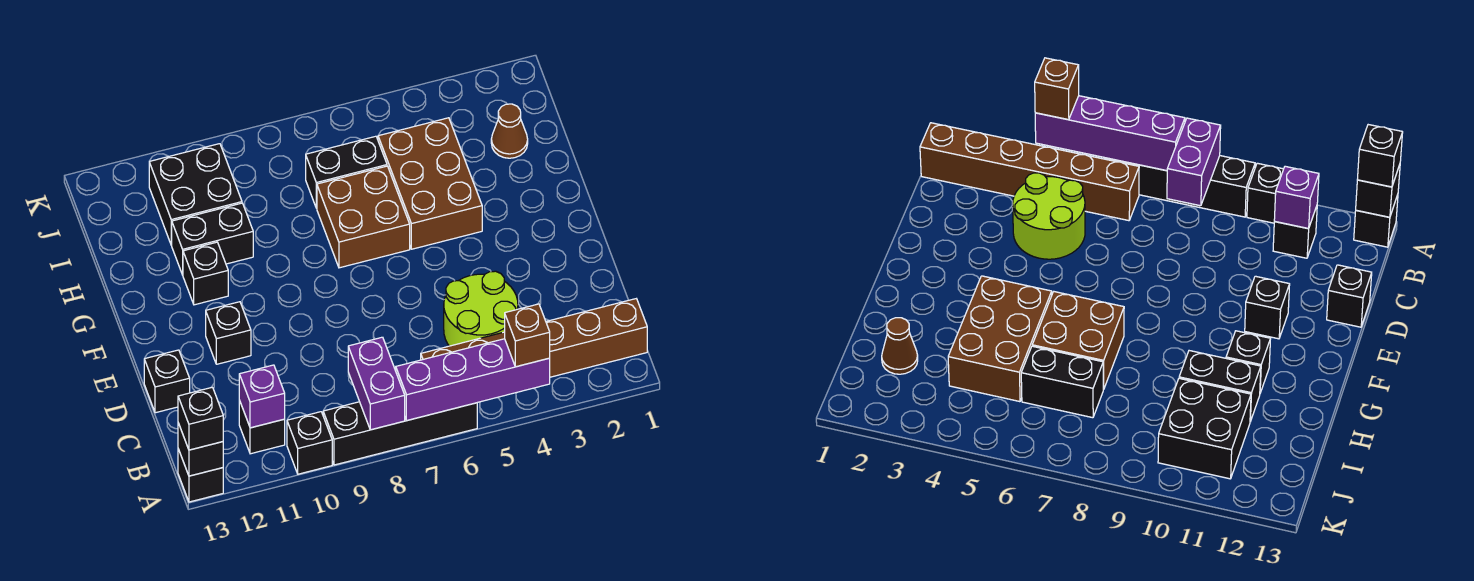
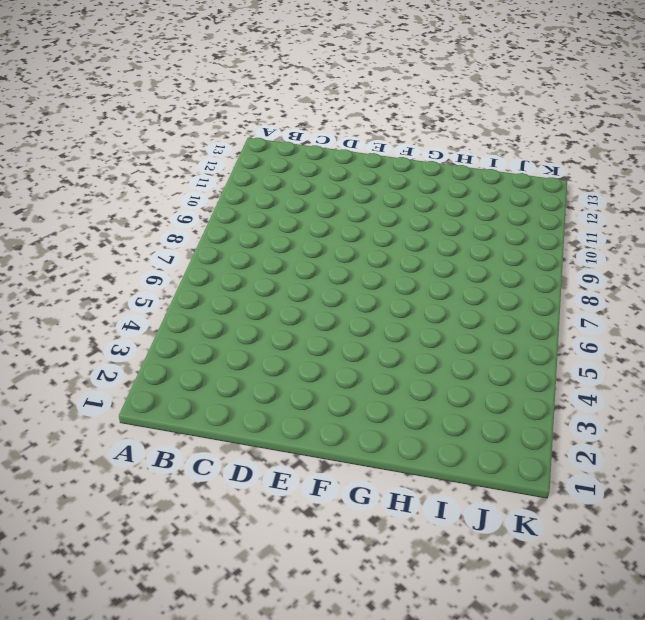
none -> black brick A6:A9 level 1
none -> black brick A10 level 1
none -> black brick A13 level 1

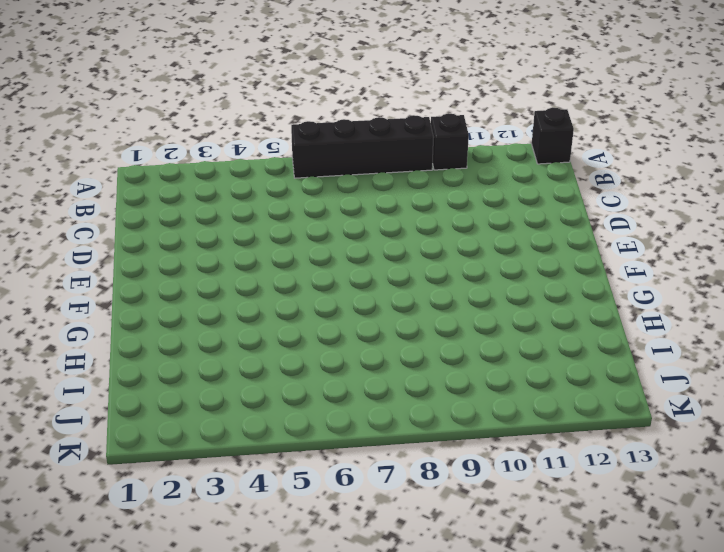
none -> brown brick B1:B6 level 1
none -> black brick B11 level 1
none -> lime round brick C4:D5 level 1

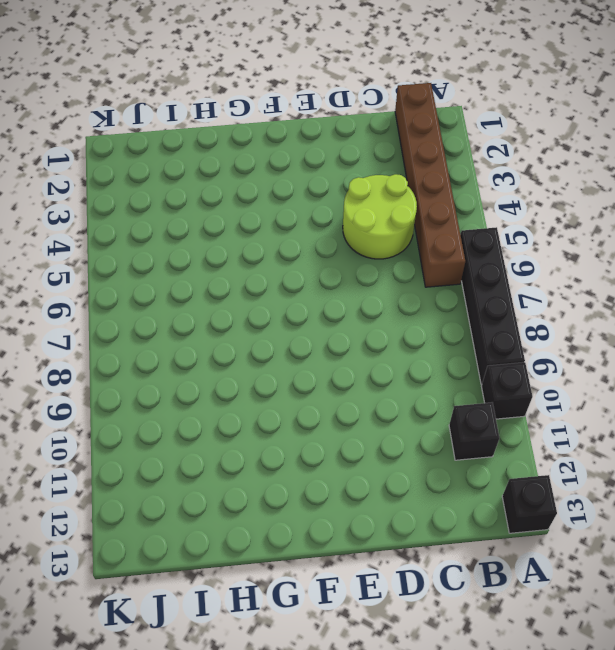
none -> black brick D13 level 1
none -> black brick E11 level 1
none -> brown brick G4:I5 level 1

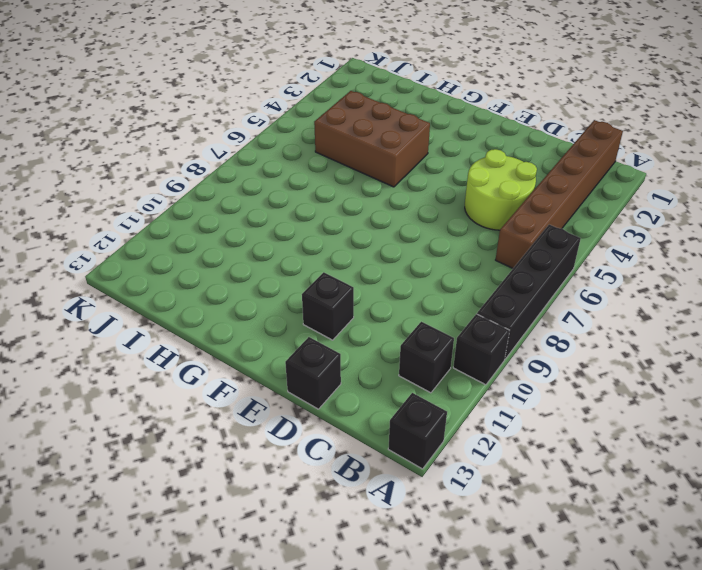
none -> brown brick G6:H7 level 1
none -> black brick G11 level 1
none -> black brick H10:H11 level 1

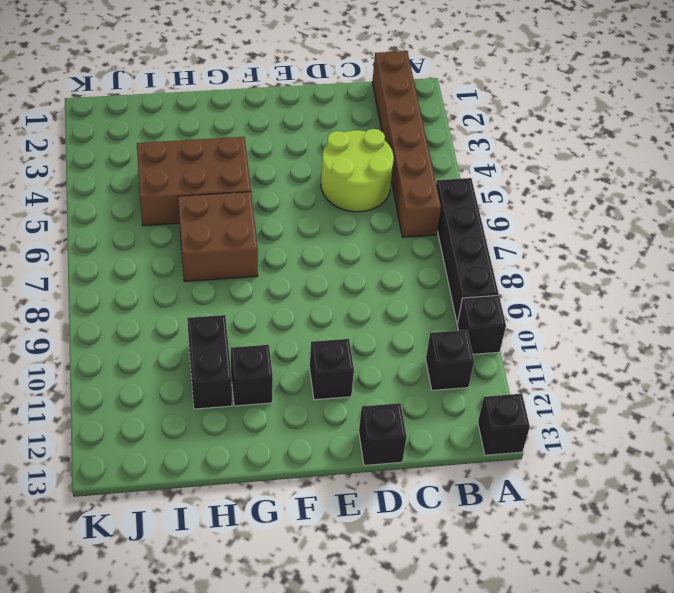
none -> brown cone I2 level 1
none -> black brick I6:I7 level 1
none -> black brick I10:J11 level 1

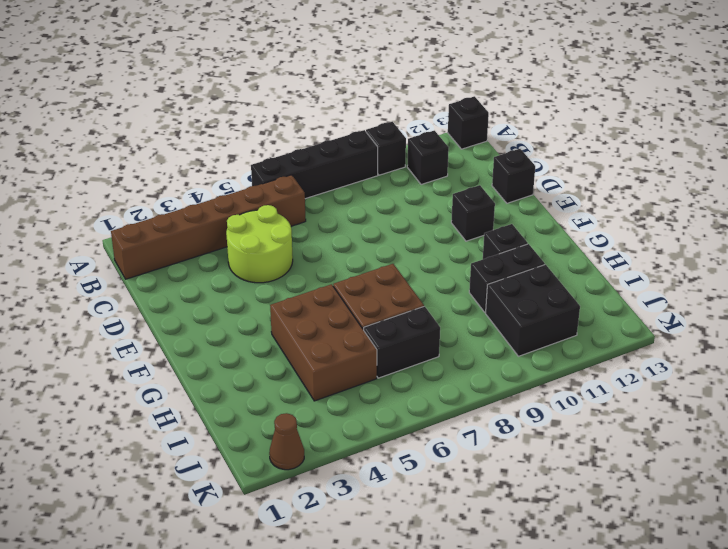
brown cone K2 level 1 -> brown cone I2 level 1
none -> purple brick A4:A7 level 2
none -> purple brick A8:B8 level 2
none -> black brick A13 level 2

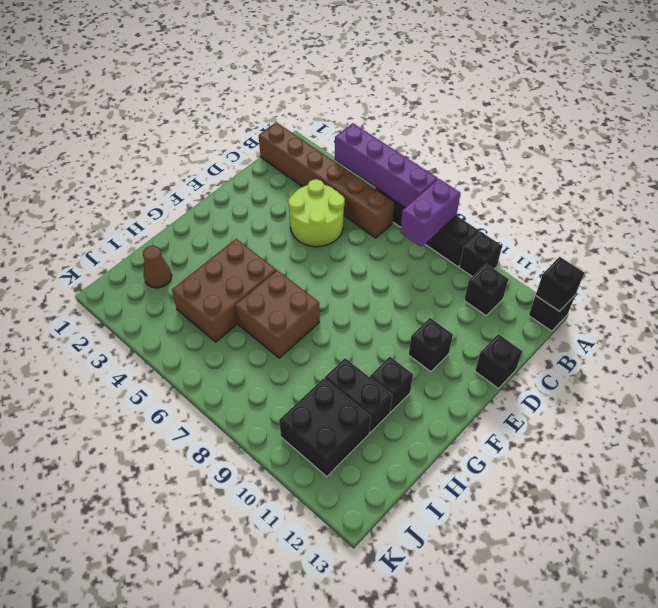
none -> black brick I6:I7 level 1
none -> purple brick B11 level 2
none -> brown brick A4 level 3

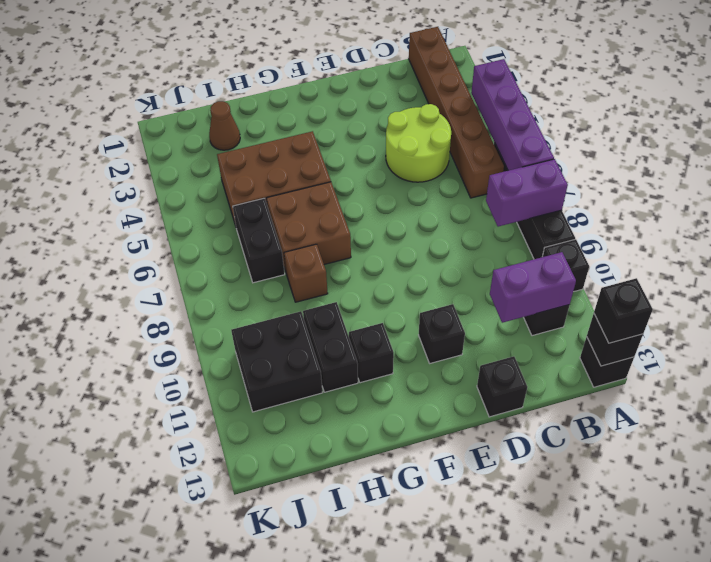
purple brick B11:C11 level 2 -> purple brick B11 level 2
brown brick H8 level 1 -> brown brick A4 level 3

